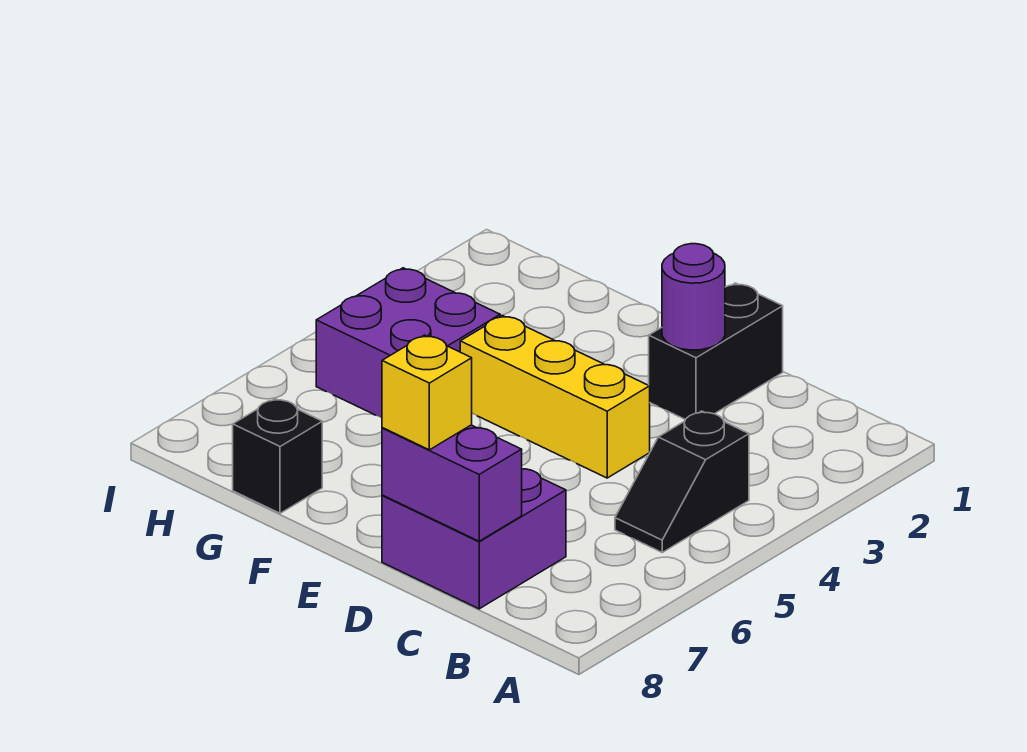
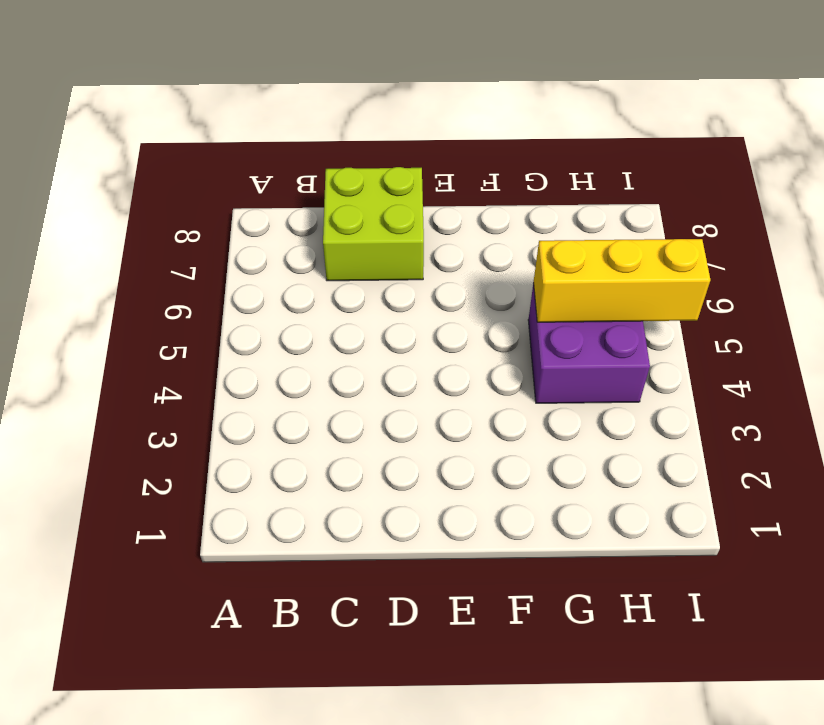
lime brick C7:D8 level 1 -> purple brick C7:D8 level 1
yellow brick G5:I5 level 2 -> yellow brick D4:F4 level 1
none -> black slope B4:B5 level 1 top 4
none -> black brick D1:D2 level 1

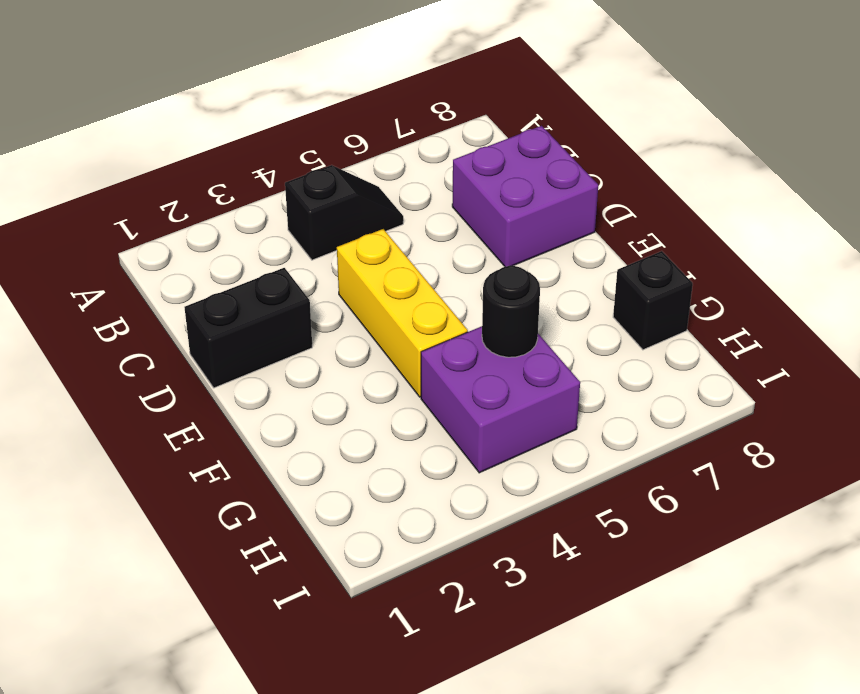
black round brick G5 level 2 -> none
none -> purple brick C8:D8 level 2
none -> purple round brick D2 level 2

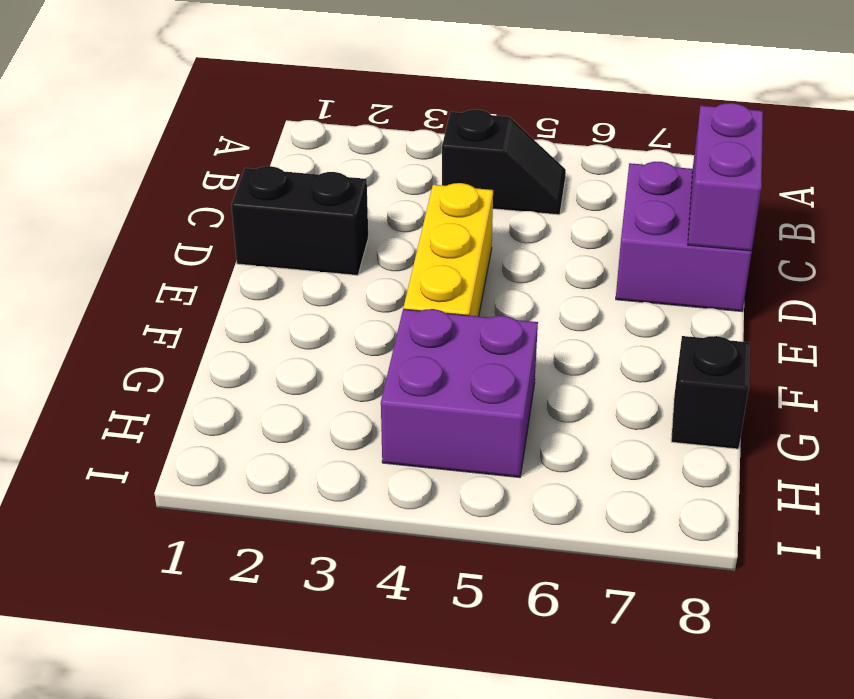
none -> purple round brick D2 level 2
none -> yellow brick D8 level 3

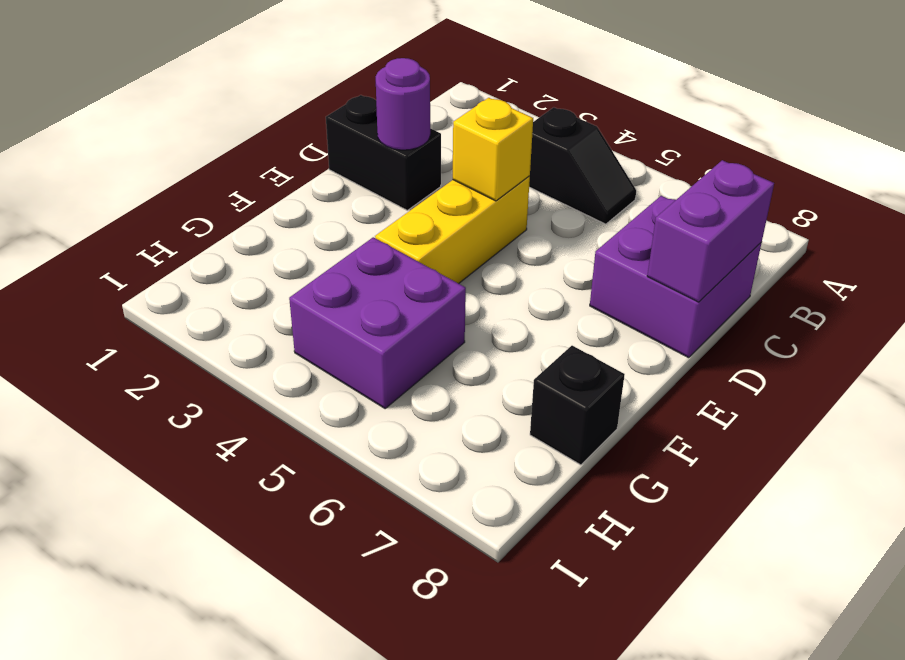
yellow brick D4 level 2 -> yellow brick D8 level 3

